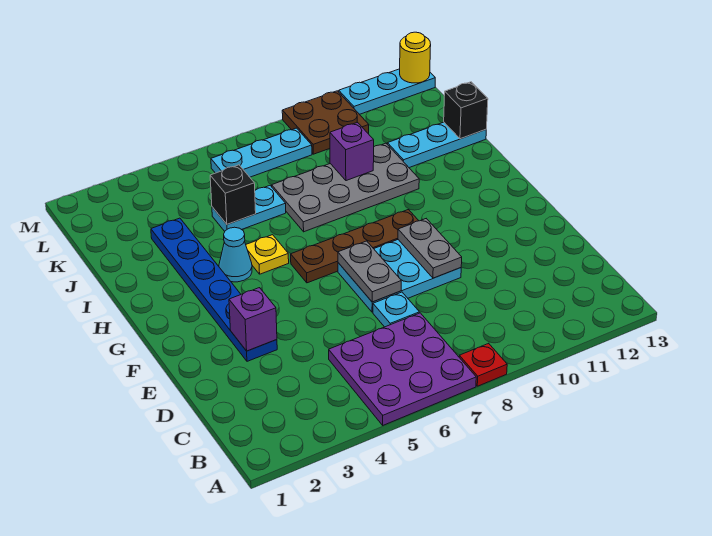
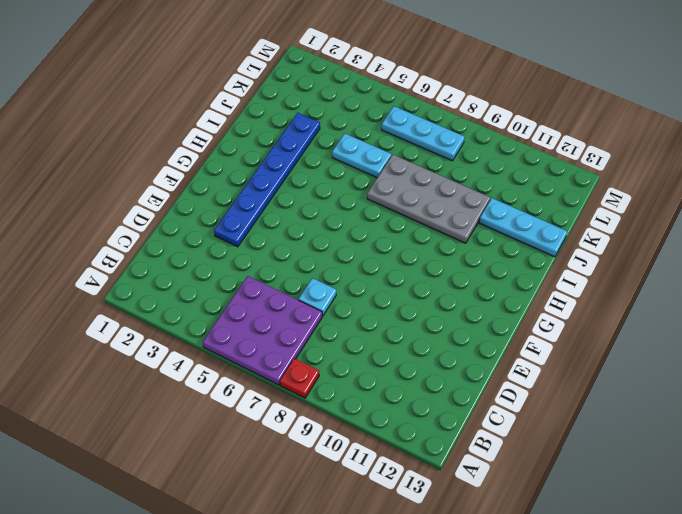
none -> cyan plate E7:F9 level 1
none -> brown plate G6:G9 level 1
none -> cyan cone H4 level 1

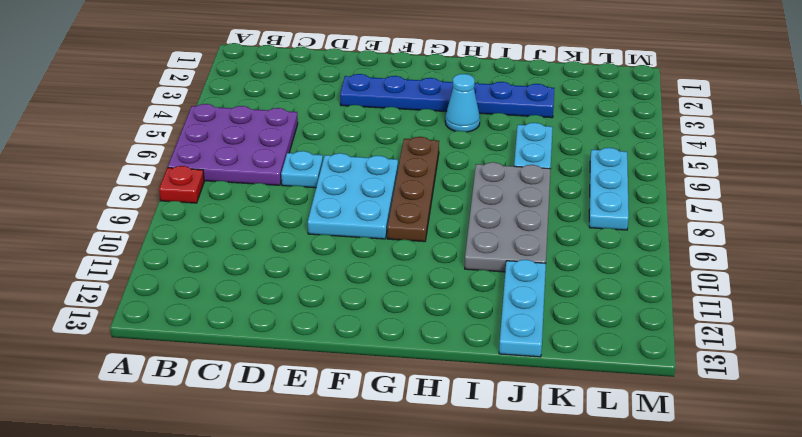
none -> yellow plate H5 level 1
none -> brown plate L9:M10 level 1
none -> cyan plate M11:M13 level 1

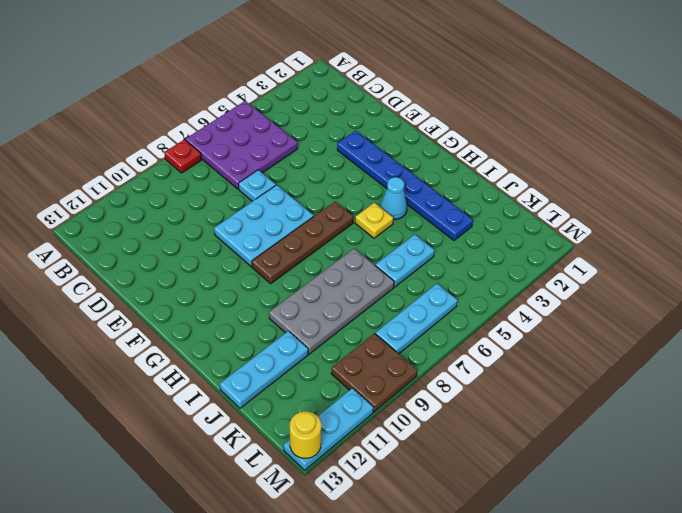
none -> purple brick E3 level 2
none -> grey plate E7:F7 level 2
none -> grey plate E9:F9 level 2

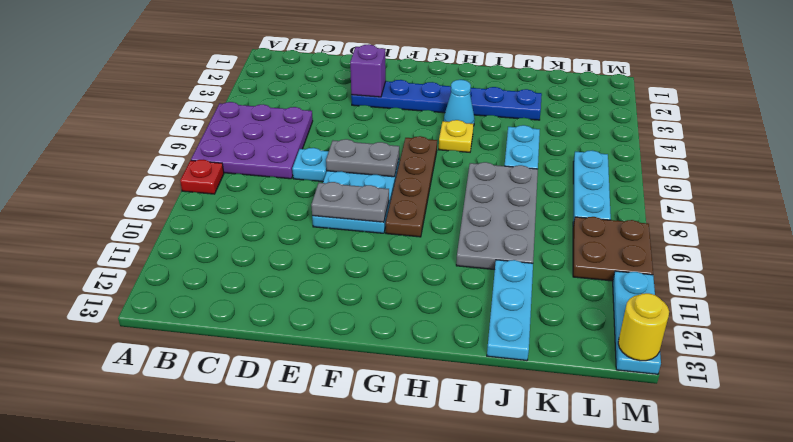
none -> black brick J5 level 2
none -> purple brick J9 level 2
none -> black brick J13 level 2

